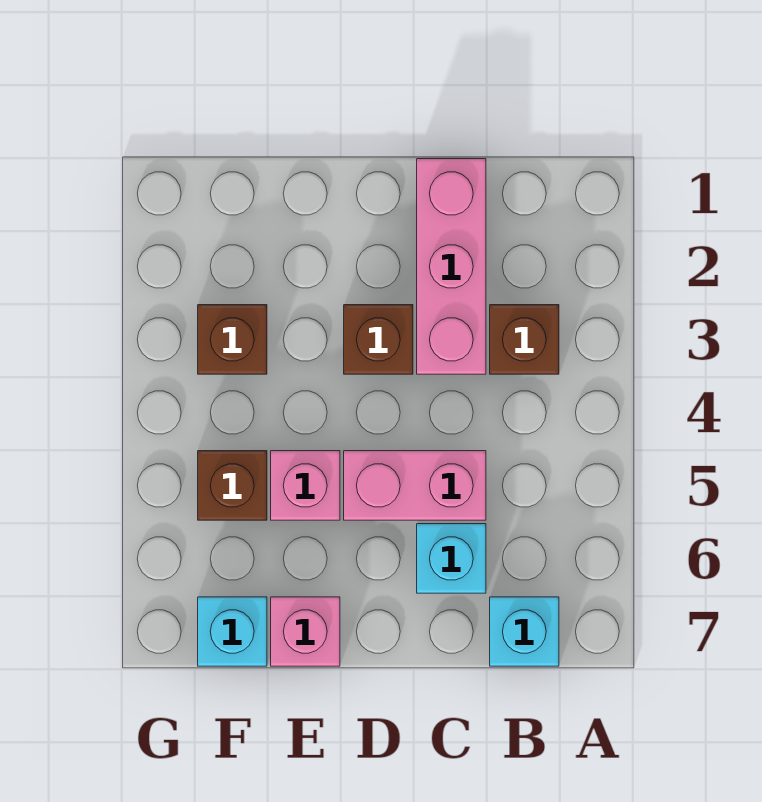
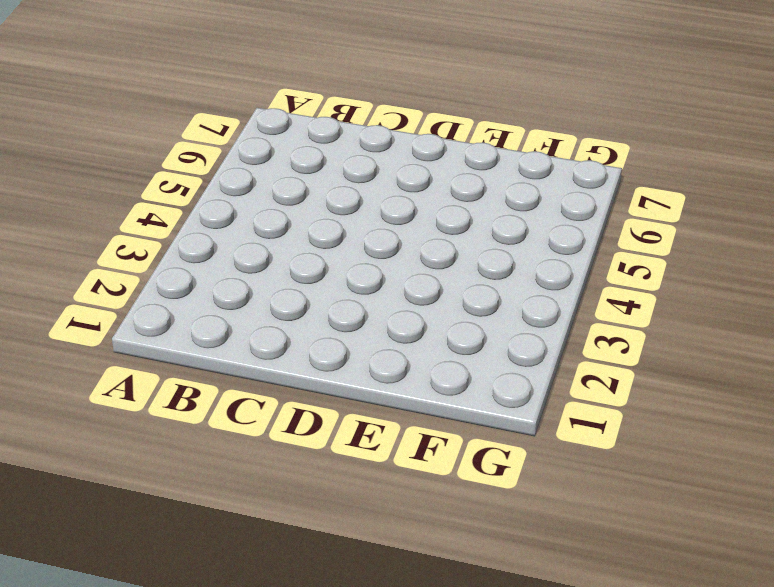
none -> brown brick B3 level 1
none -> cyan brick B7 level 1

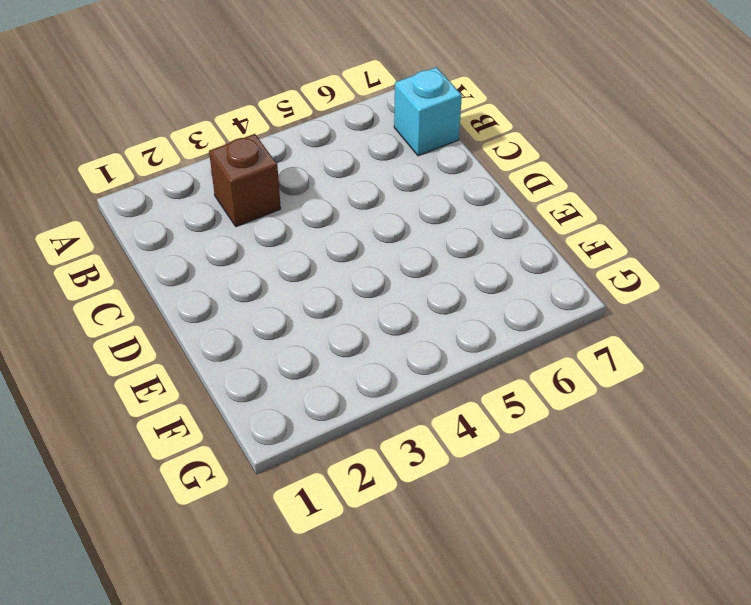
none -> pink brick C1:C3 level 1
none -> pink brick C5:D5 level 1

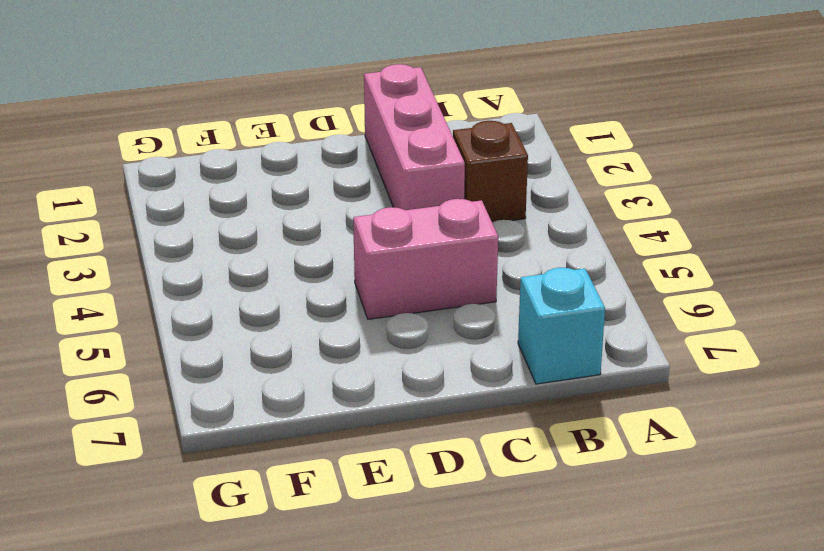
none -> cyan brick C6 level 1
none -> brown brick D3 level 1

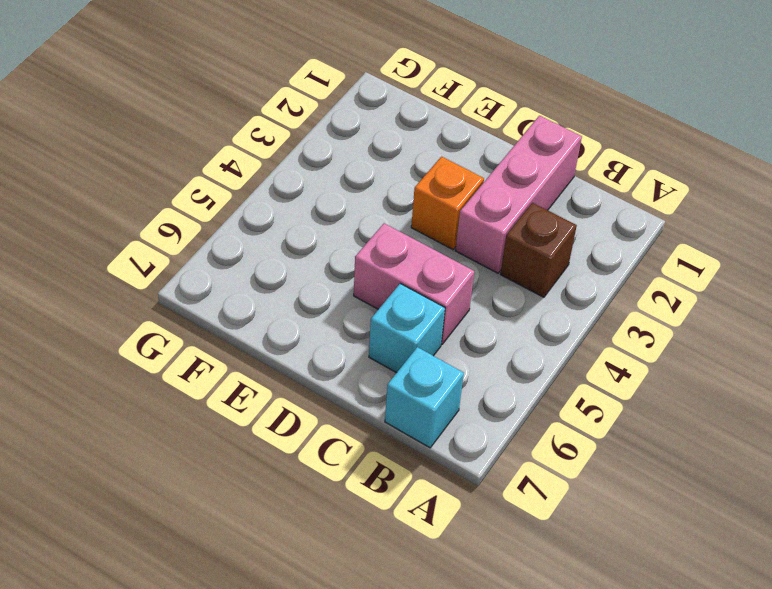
orange brick D3 level 1 -> brown brick D3 level 1
none -> pink brick E5 level 1
none -> pink brick E7 level 1

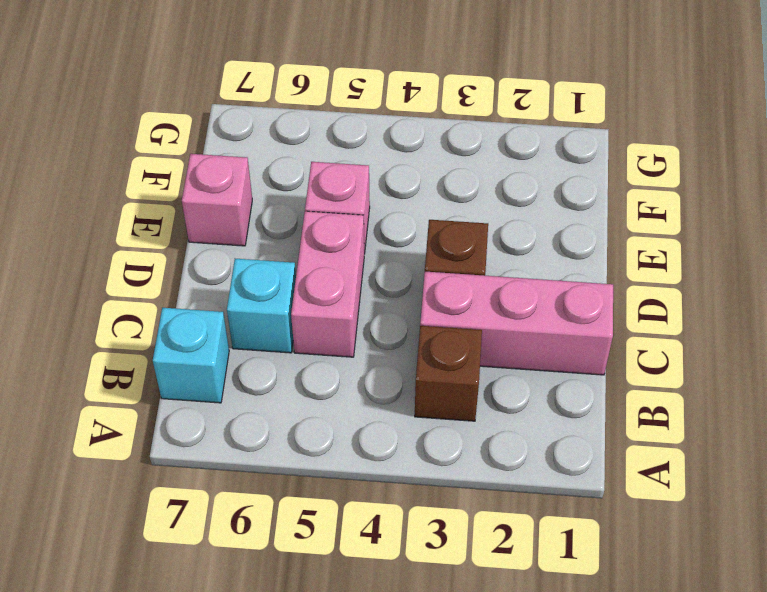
none -> brown brick F3 level 1
none -> brown brick F5 level 1

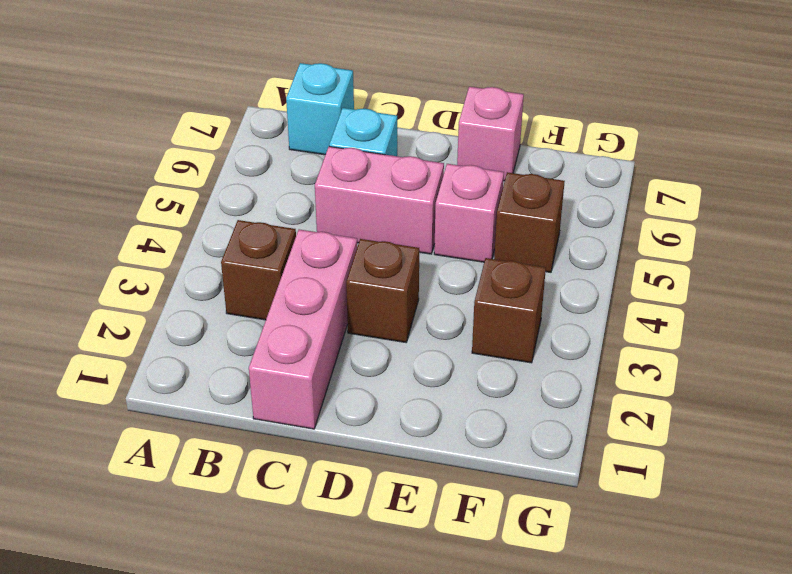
none -> cyan brick F7 level 1

